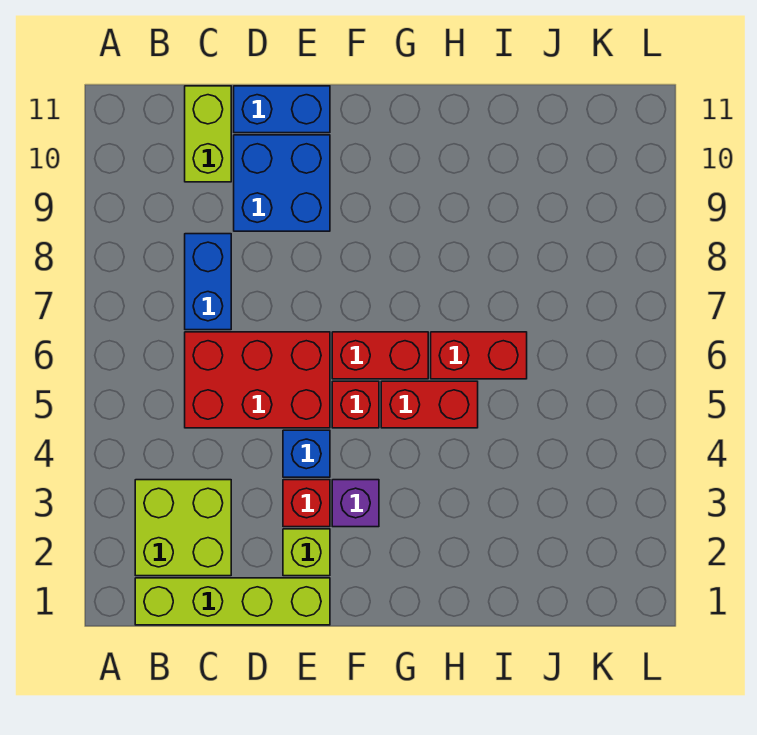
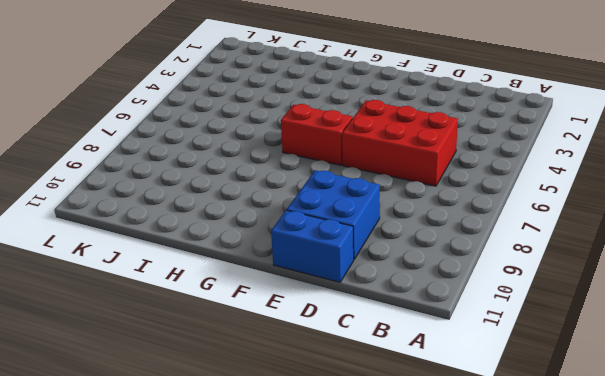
none -> lime brick B1:E1 level 1
none -> lime brick B2:C3 level 1
none -> blue brick C7:C8 level 1

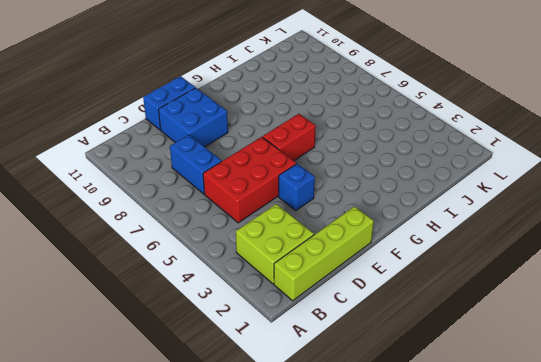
none -> lime brick C10:C11 level 1
none -> lime brick E2 level 1
none -> red brick E3 level 1

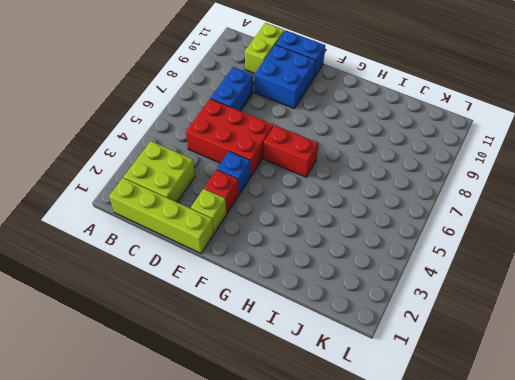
none -> purple brick F3 level 1
none -> red brick F5 level 1
none -> red brick G5:H5 level 1

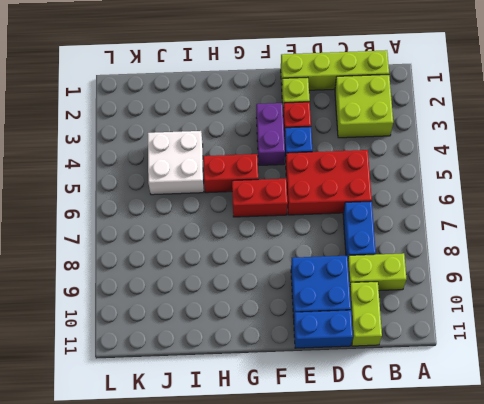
lime brick B9:C9 level 1 -> none
purple brick F3:F4 level 1 -> purple brick F3 level 1
white brick I4:J5 level 1 -> none
none -> red brick F5 level 1
none -> red brick H6:I6 level 1

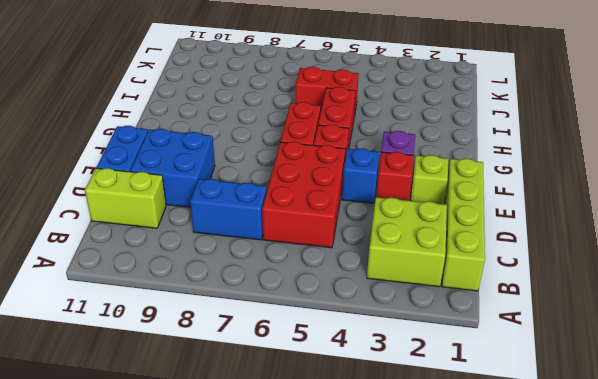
red brick I5:I6 level 1 -> red brick H6:I6 level 1

